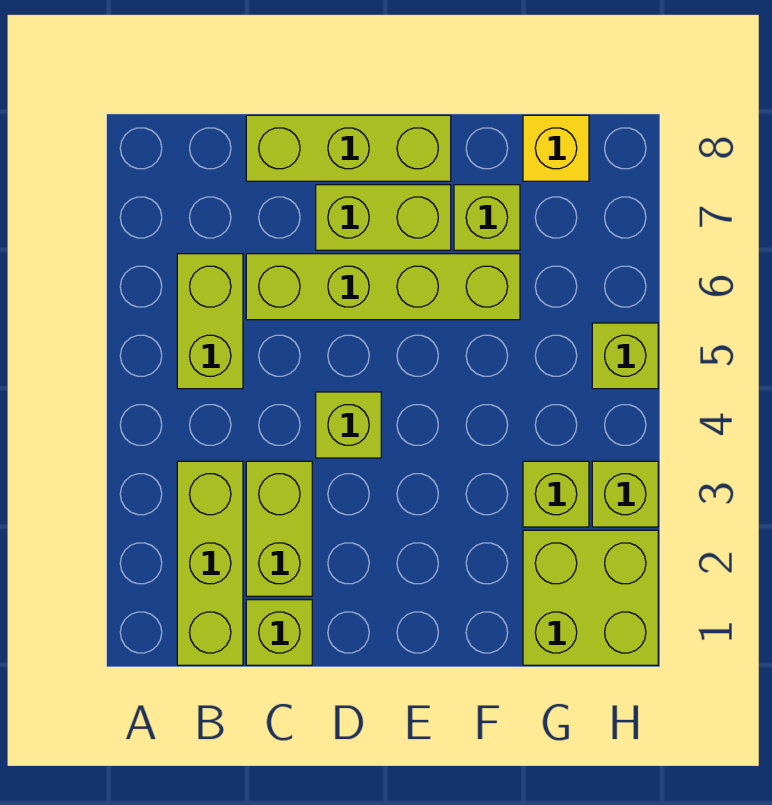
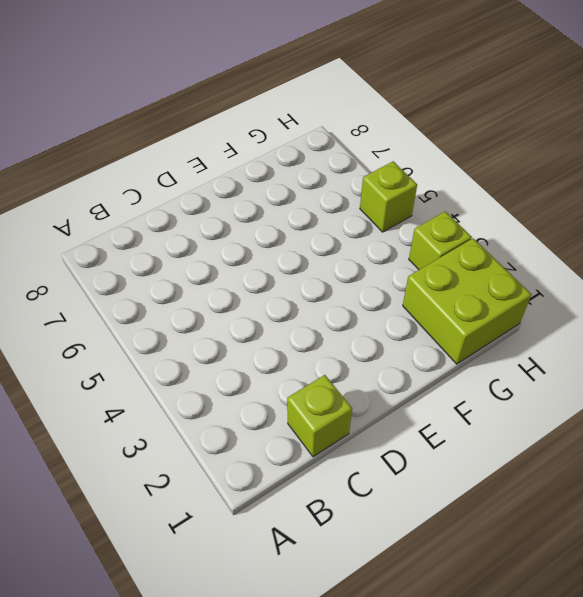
none -> lime brick B1:B3 level 1
none -> lime brick B5:B6 level 1
none -> lime brick C2:C3 level 1

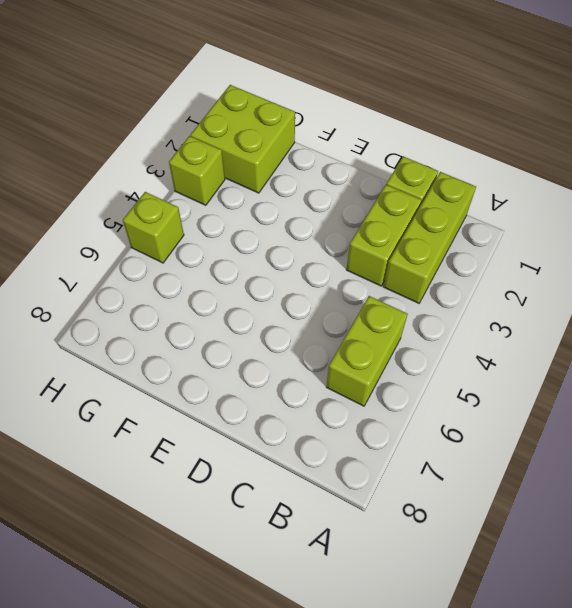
none -> lime brick C6:F6 level 1
none -> lime brick C8:E8 level 1
none -> lime brick D4 level 1

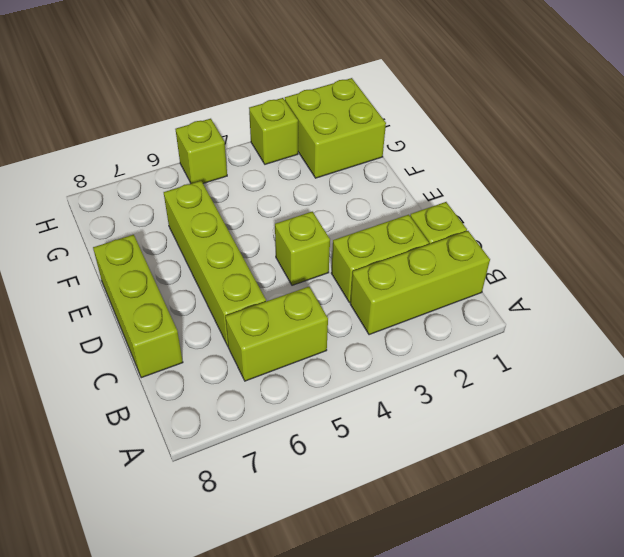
none -> lime brick D7:E7 level 1
none -> lime brick F7 level 1
none -> lime brick G3 level 1

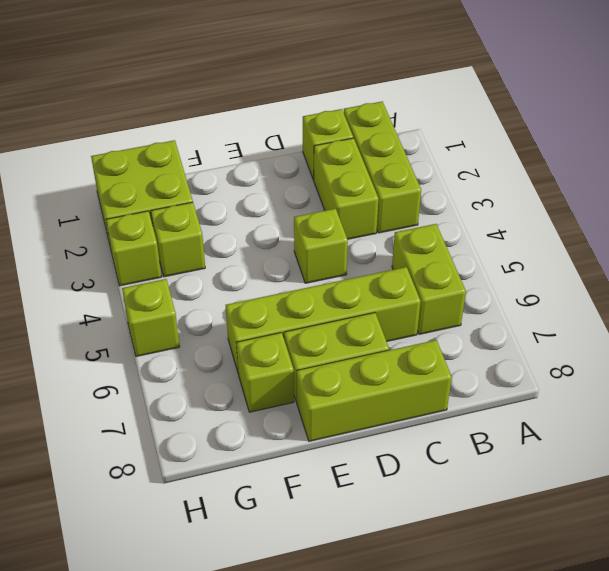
none -> yellow brick G8 level 1

